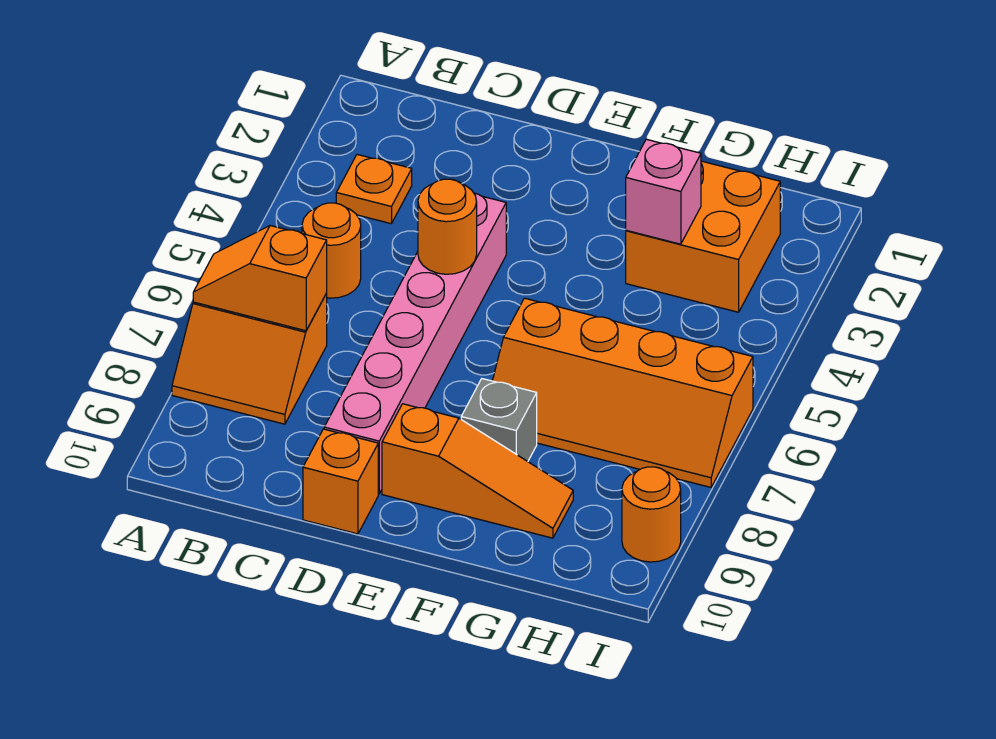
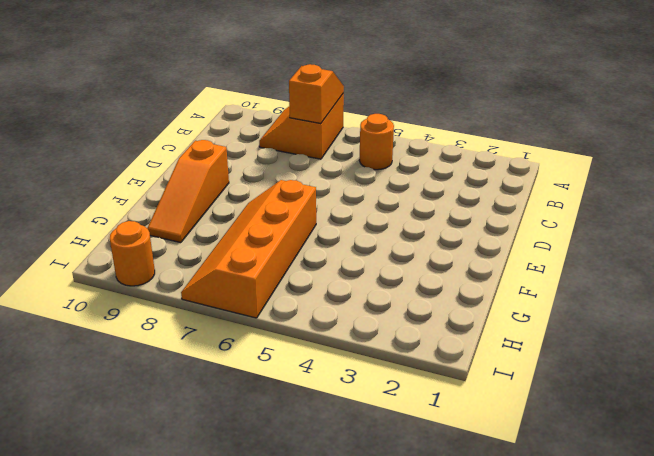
none -> orange plate B3 level 1
none -> pink brick D4:D9 level 1
none -> orange brick D10 level 1

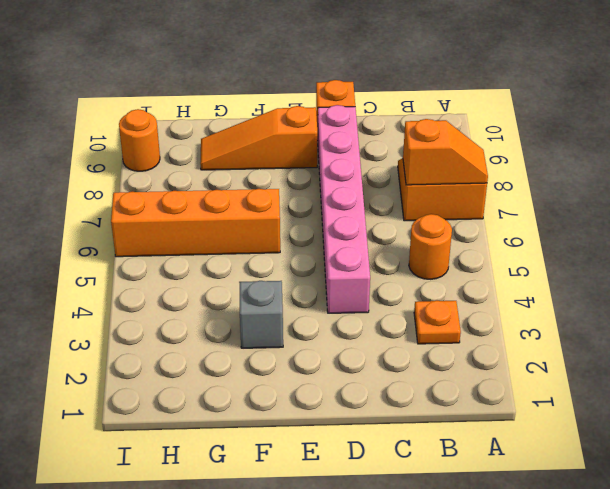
grey brick F3 level 1 -> grey brick F8 level 1
none -> orange brick G2:H3 level 1
none -> orange round brick D5 level 2
none -> pink brick G3 level 2

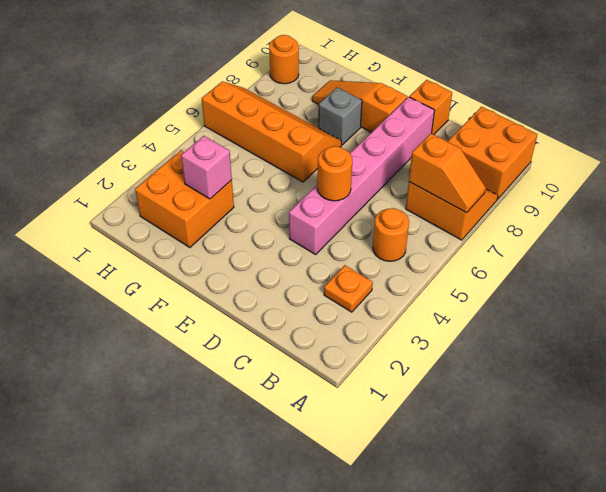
orange brick A9:B10 level 1 -> none

